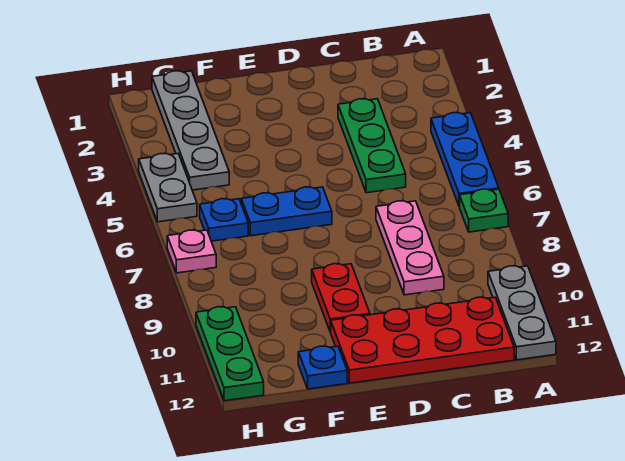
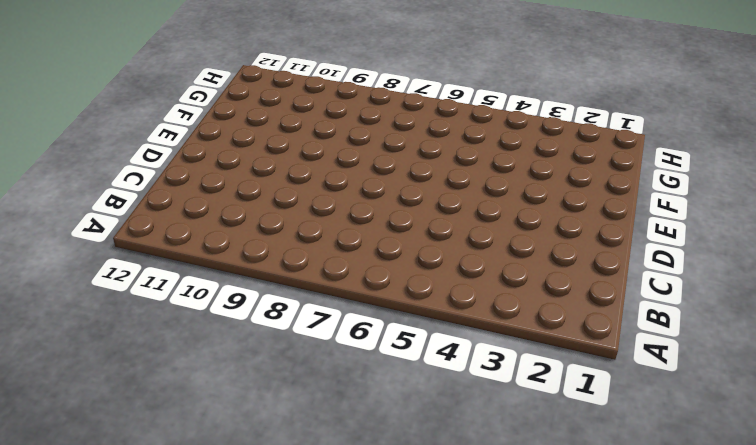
none -> blue plate A4:A6 level 1
none -> green plate A7 level 1
none -> grey plate A10:A12 level 1

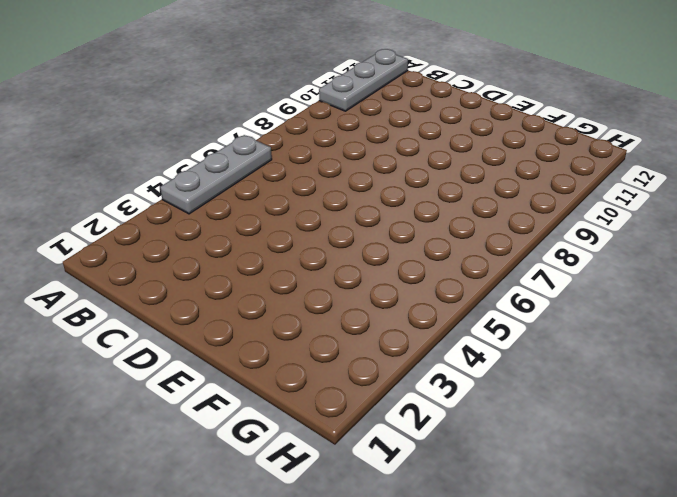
grey plate A4:A6 level 1 -> blue plate A4:A6 level 1
none -> green plate A7 level 1
none -> red plate B11:E12 level 1
none -> green plate C3:C5 level 1

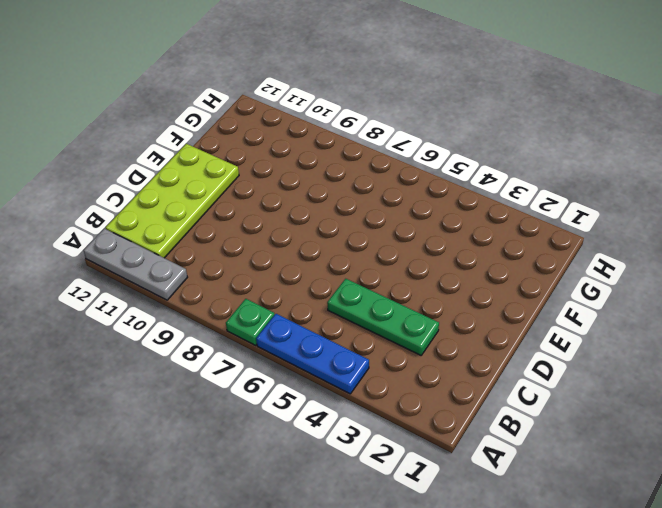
lime plate B11:E12 level 1 -> red plate B11:E12 level 1
none -> pink plate C7:C9 level 1
none -> blue plate E6:F6 level 1
none -> red plate E9:E10 level 1

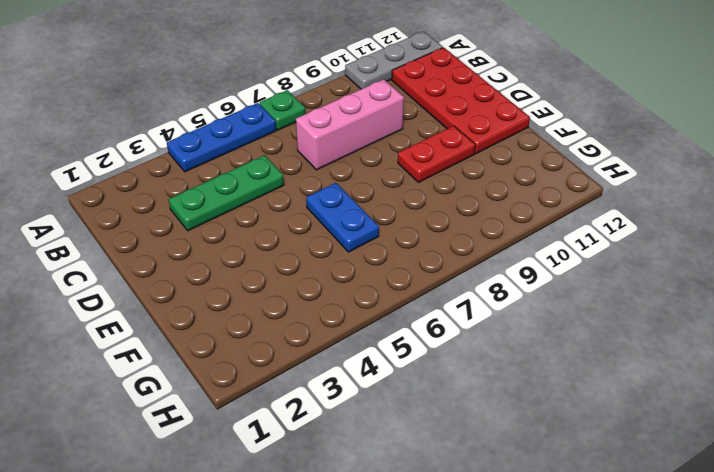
pink brick C7:C9 level 1 -> pink plate C7:C9 level 1
none -> blue plate F12 level 1
none -> grey plate G1:G4 level 1
none -> blue plate G6 level 1

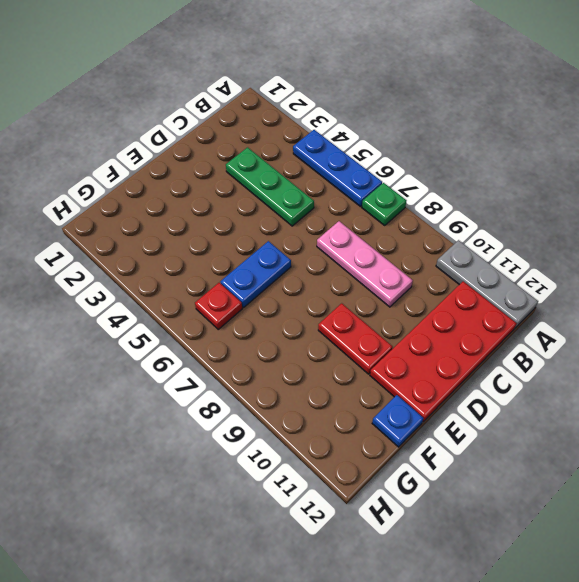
red plate G6 level 1 -> blue plate G6 level 1
none -> grey plate G1:G4 level 1
none -> grey plate H4:H5 level 1
none -> pink plate H7 level 1

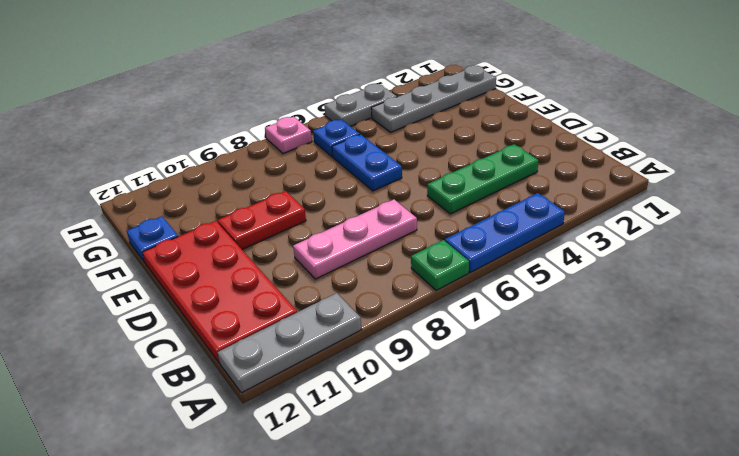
none -> green plate H10:H12 level 1

